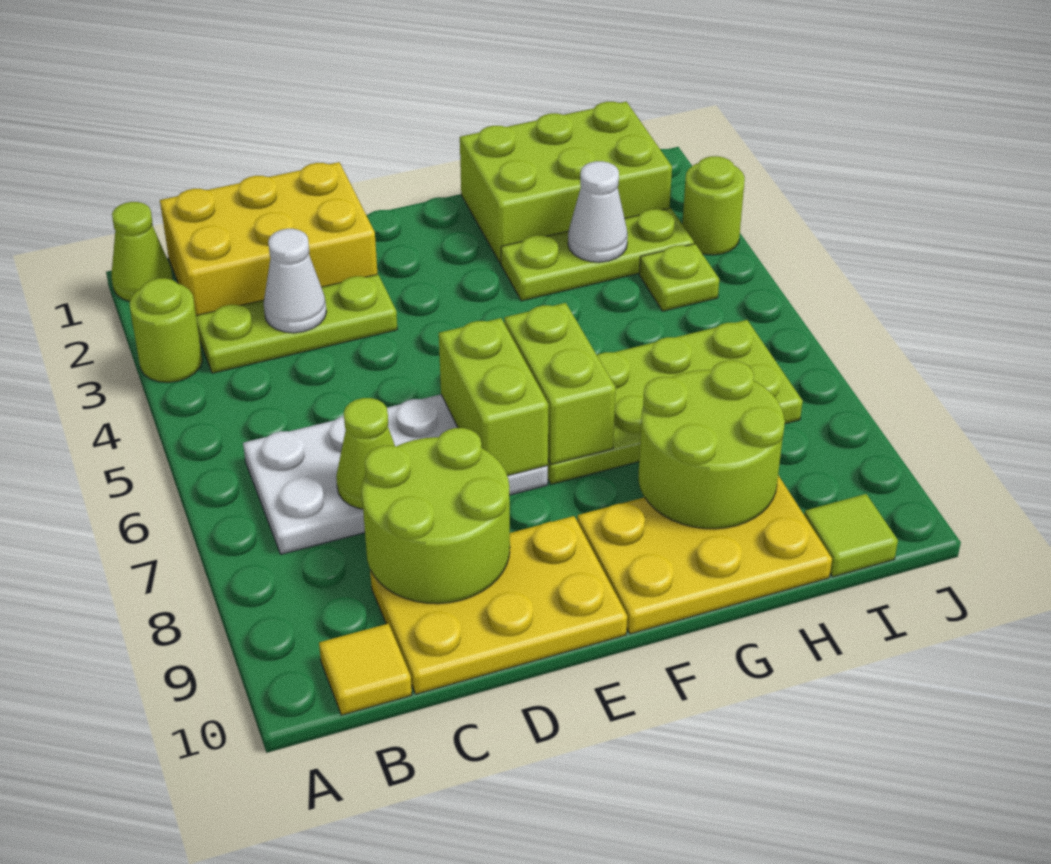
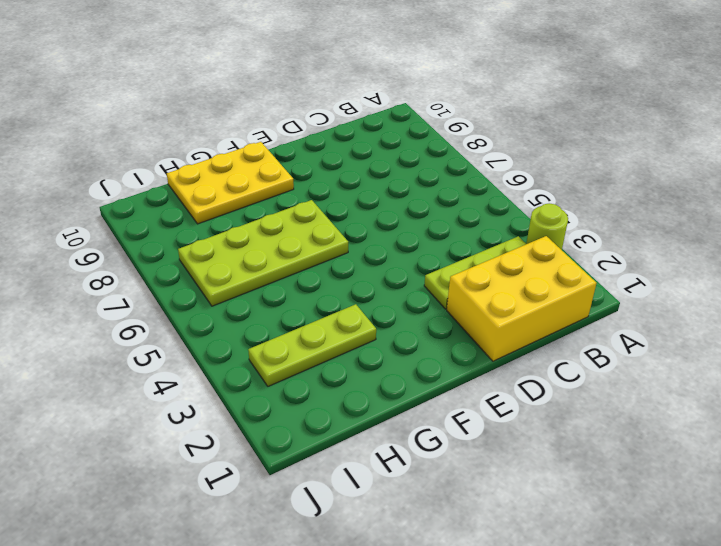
none -> lime cone A1 level 1
none -> white plate B6:E7 level 1
none -> yellow tile B10 level 1

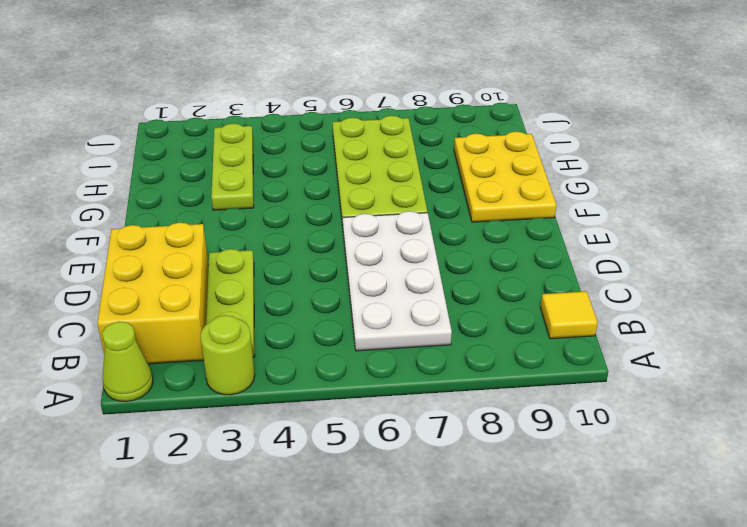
none -> yellow plate C9:E10 level 1
none -> lime brick G1:I2 level 1
none -> lime plate I4 level 1

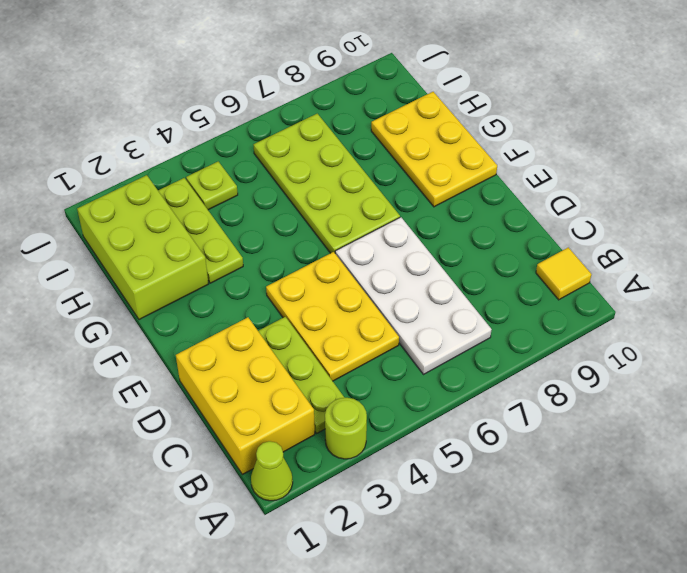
yellow plate C4:E5 level 1 -> yellow plate C9:E10 level 1
none -> lime tile I10 level 1
none -> lime round brick J3 level 1
none -> white cone C3 level 2

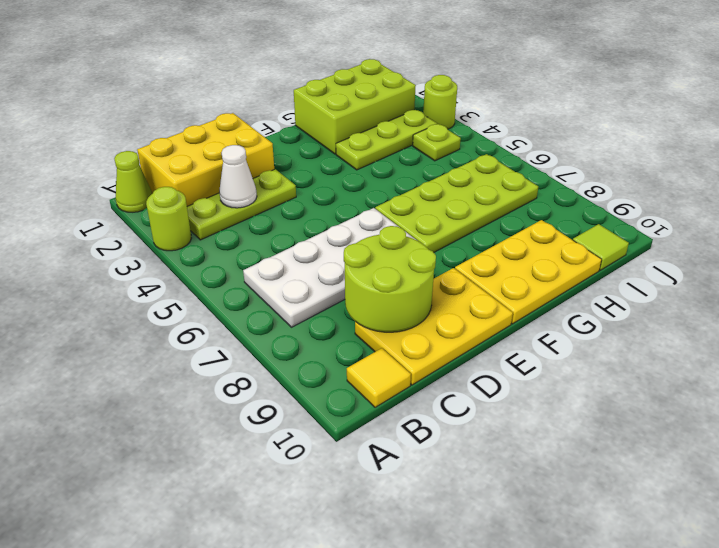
none -> lime cone C7 level 2
none -> lime brick E6:E7 level 2
none -> lime brick F6:F7 level 2

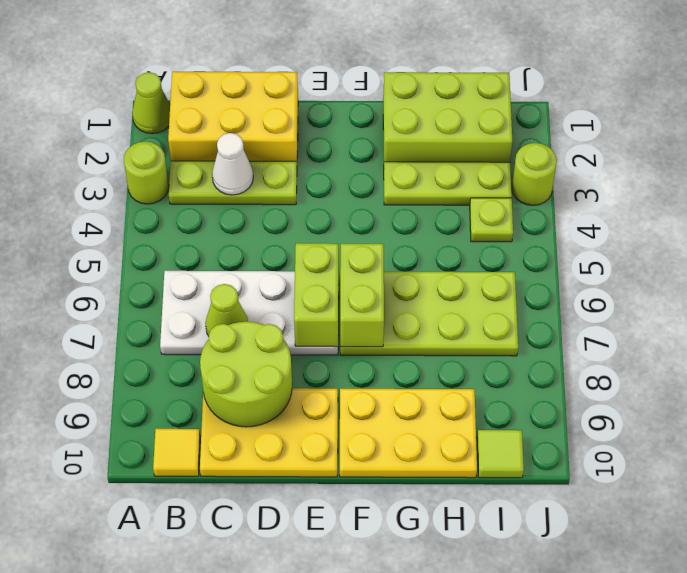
none -> lime round brick G8:H9 level 2
none -> white cone H3 level 2

